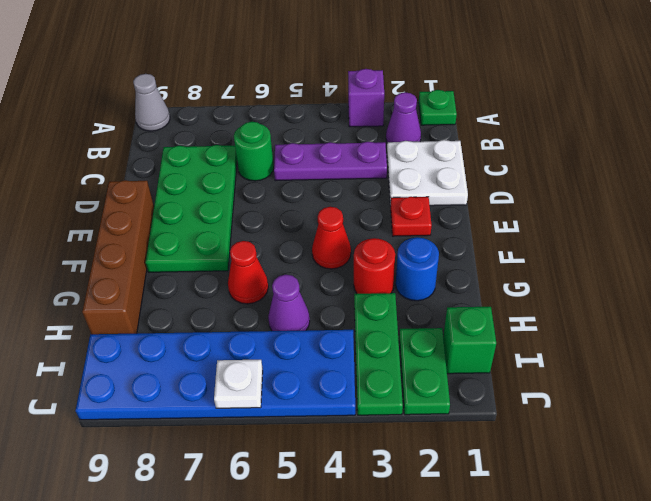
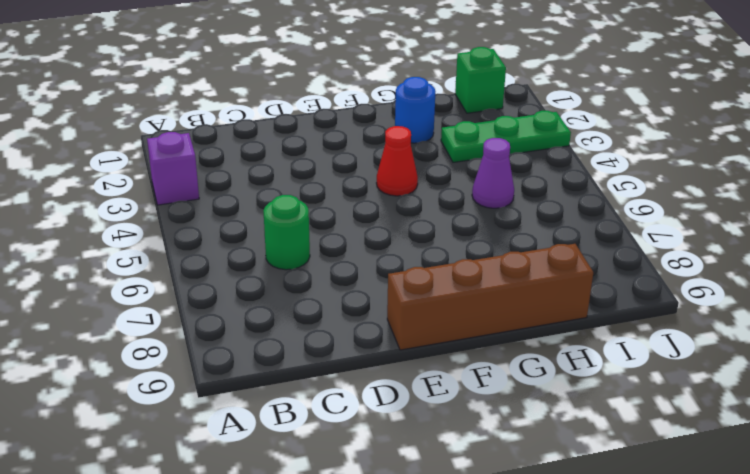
none -> green plate A1 level 1
none -> grey cone A9 level 1
none -> purple cone B2 level 1

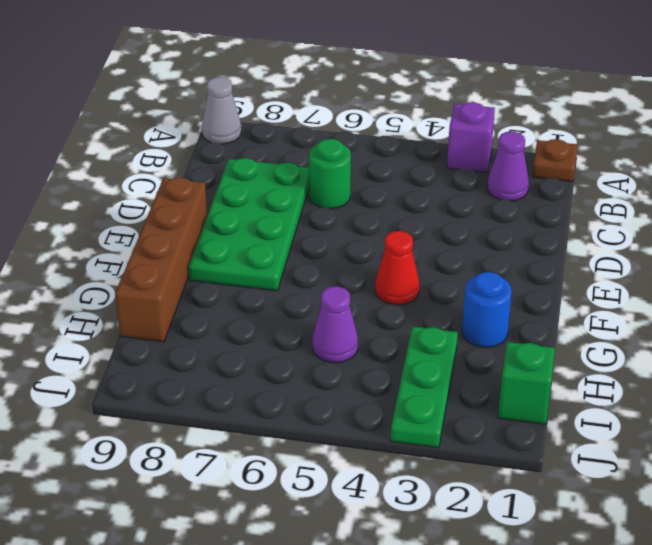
brown plate A1 level 1 -> green plate A1 level 1
none -> white plate C1:D2 level 1
none -> purple plate C3:C5 level 1
none -> red plate E2 level 1

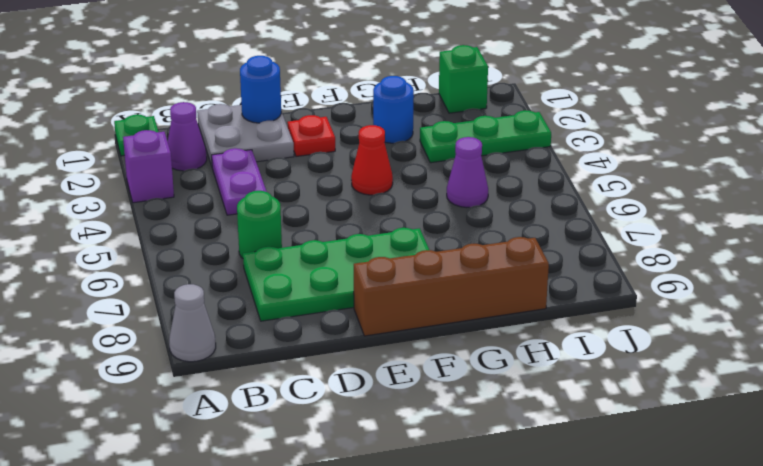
grey plate C1:D2 level 1 -> white plate C1:D2 level 1
purple plate C3:C4 level 1 -> purple plate C3:C5 level 1
blue round brick D1 level 2 -> none
none -> red round brick G3 level 1
none -> red cone G6 level 1
none -> green plate I2:J2 level 1

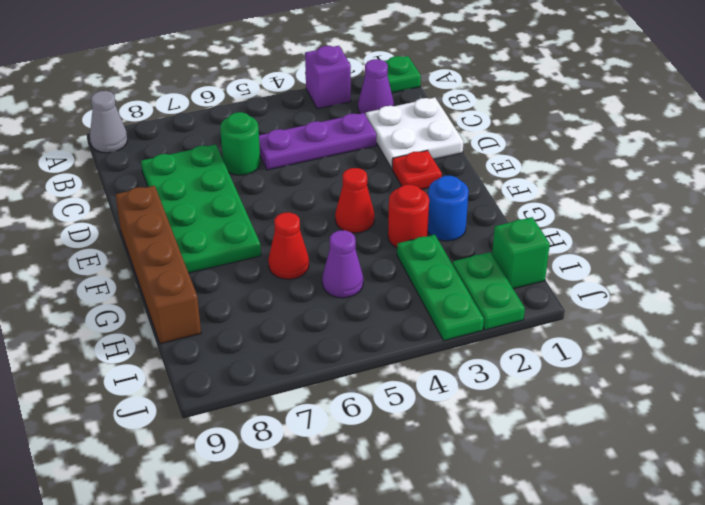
none -> blue plate I4:J9 level 1
none -> white plate J6 level 2

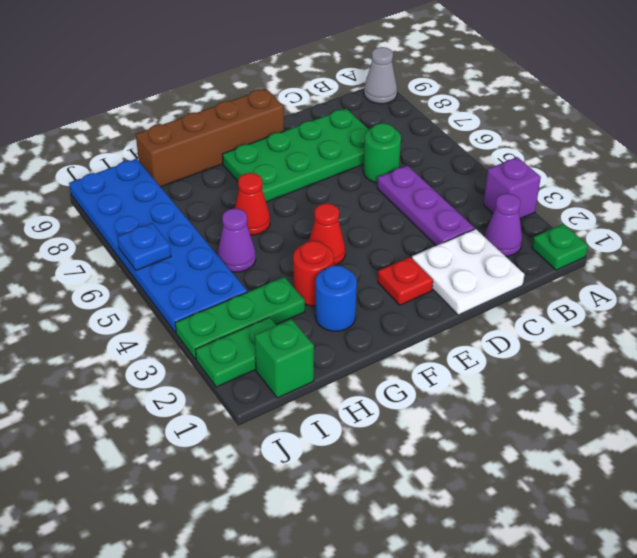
blue plate J6 level 2 -> white plate J6 level 2

